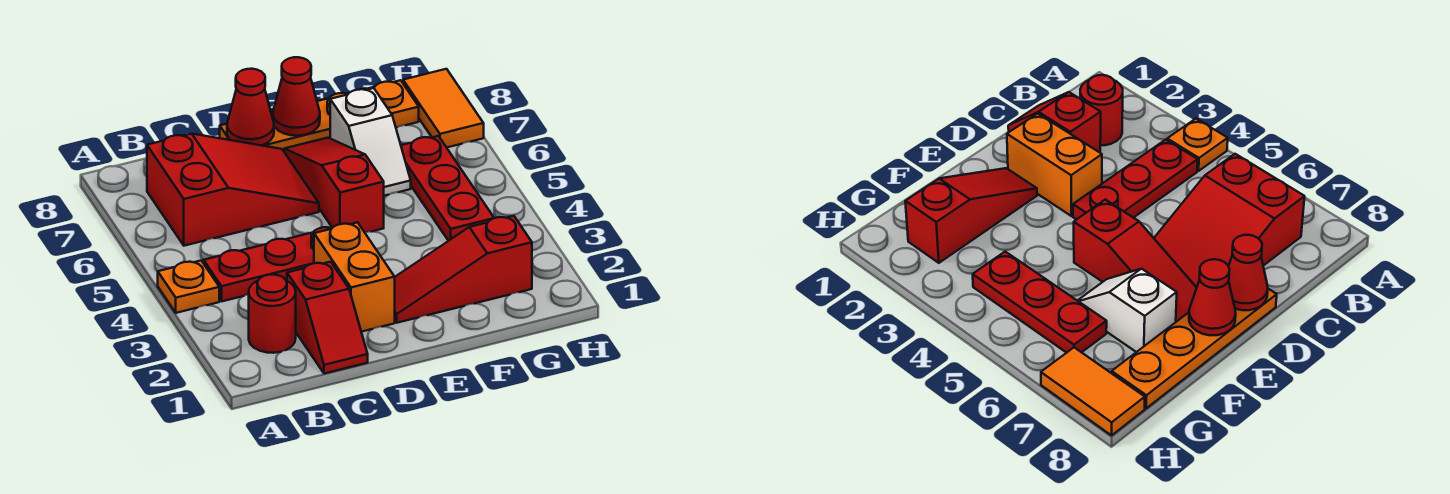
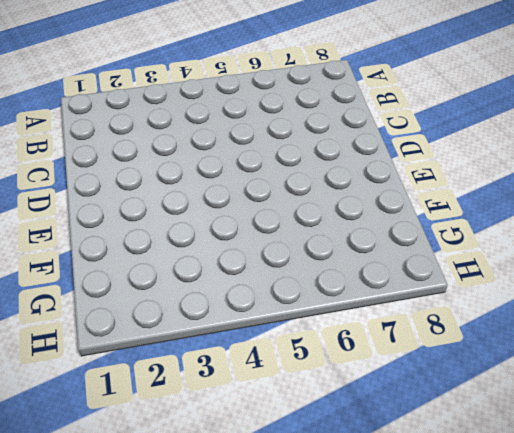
none -> orange plate A4 level 1
none -> red round brick B2 level 1
none -> red plate B4:D4 level 1

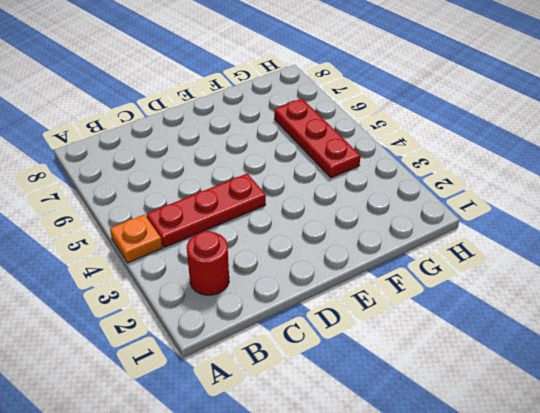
none -> red slope B6:D7 level 1 top B
none -> red slope C1:C2 level 1 top 2
none -> orange brick D2:D3 level 1

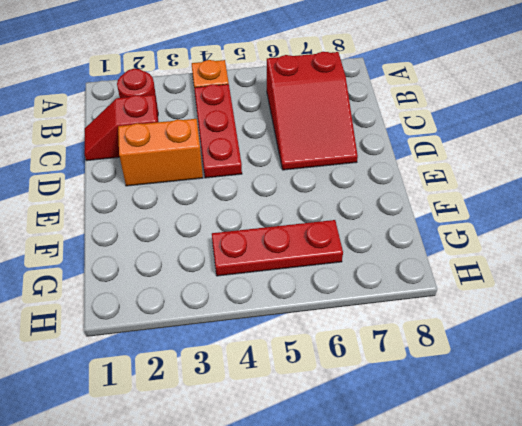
none -> orange plate D8:G8 level 1
none -> red slope E2:G2 level 1 top G
none -> red slope E5:E7 level 1 top 5

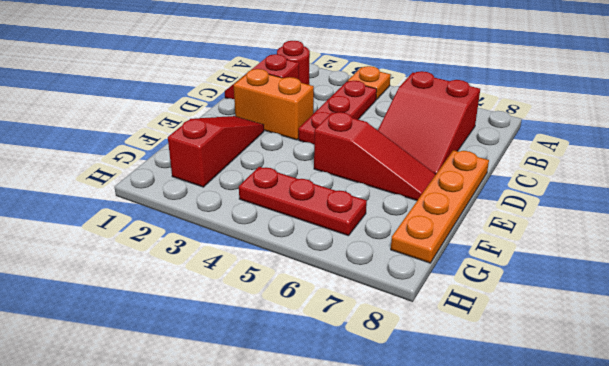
none -> white slope F6:F7 level 1 top 7
none -> orange tile H7:H8 level 1
none -> red cone D8 level 2

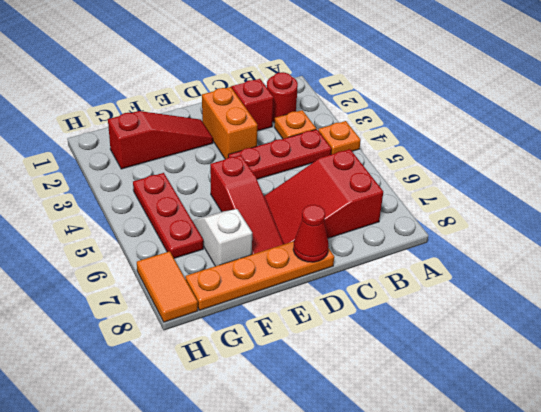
orange plate B3 level 1 -> none
none -> red cone E8 level 2

